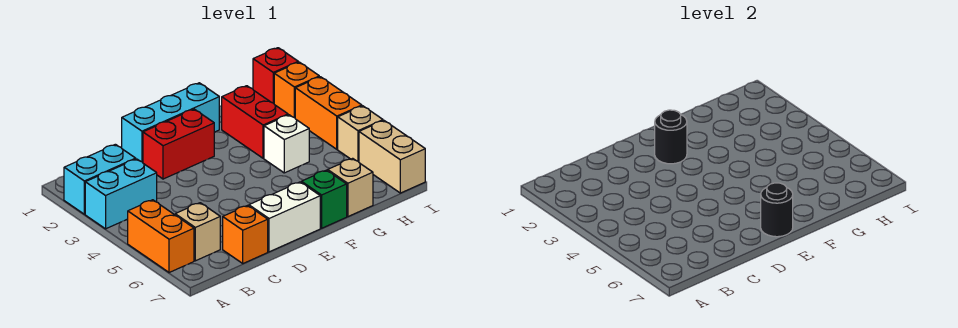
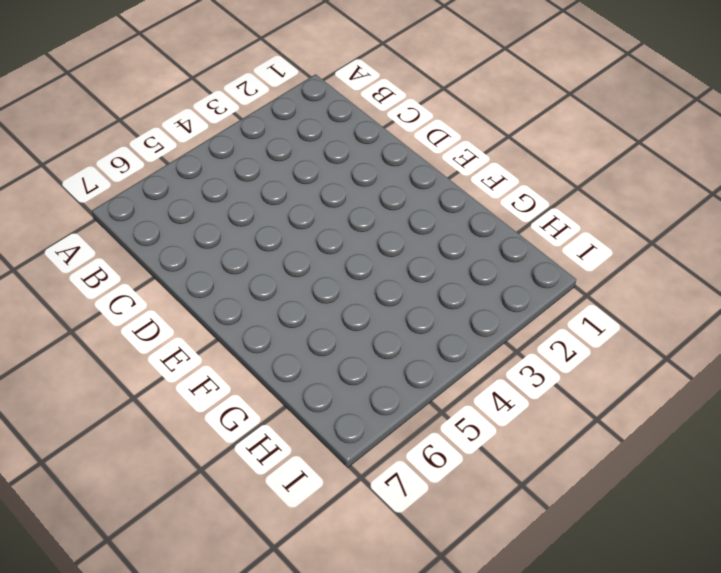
none -> cyan brick A2:B2 level 1
none -> cyan brick A3:B3 level 1
none -> orange brick A5:A6 level 1

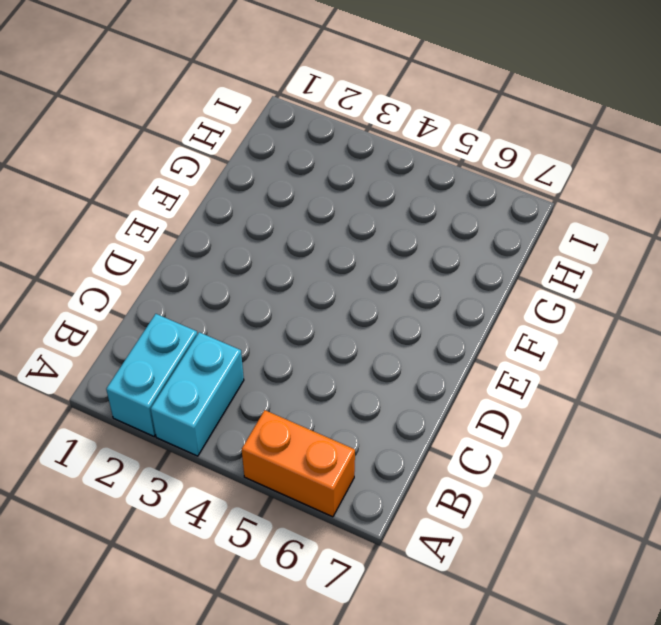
none -> tan brick B6 level 1
none -> orange brick C7 level 1
none -> cyan brick D1:F1 level 1

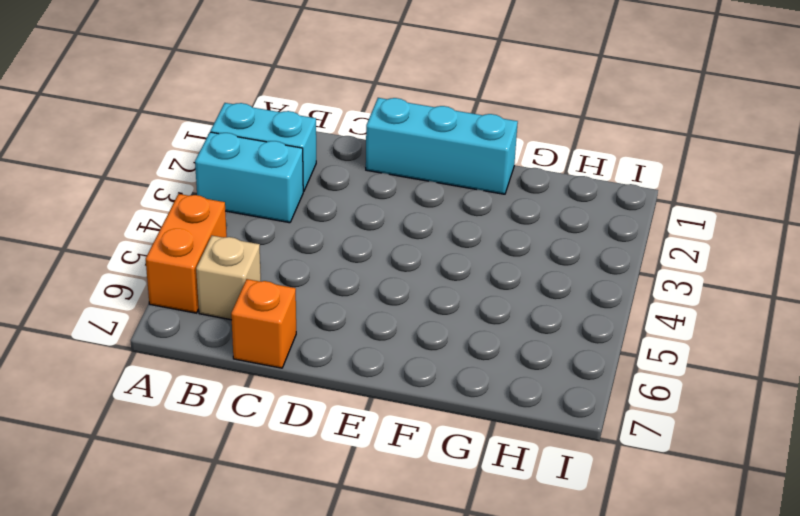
none -> red brick D2:E2 level 1
none -> white brick D7:E7 level 1
none -> green brick F7 level 1

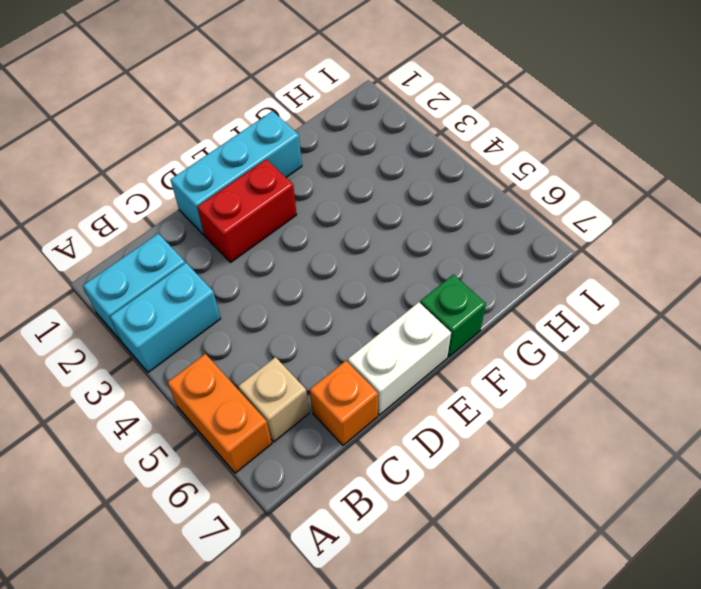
none -> red brick G2:G3 level 1
none -> white brick G4 level 1
none -> tan brick G7 level 1

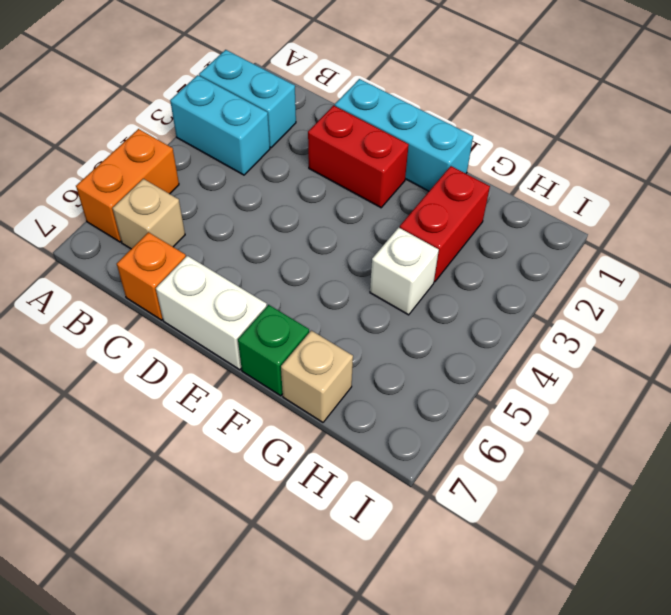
none -> red brick I1 level 1
none -> orange brick I2 level 1
none -> orange brick I3:I4 level 1

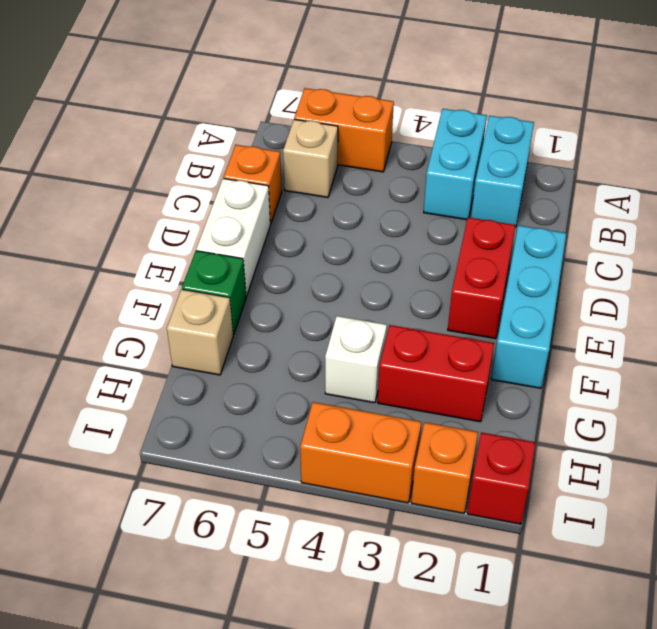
none -> tan brick I5 level 1
none -> tan brick I6:I7 level 1
none -> black round brick E2 level 2

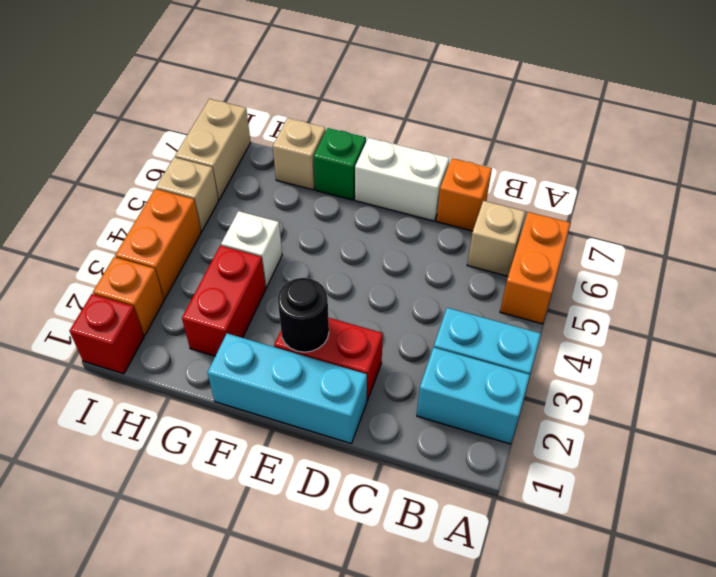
none -> black round brick E7 level 2

